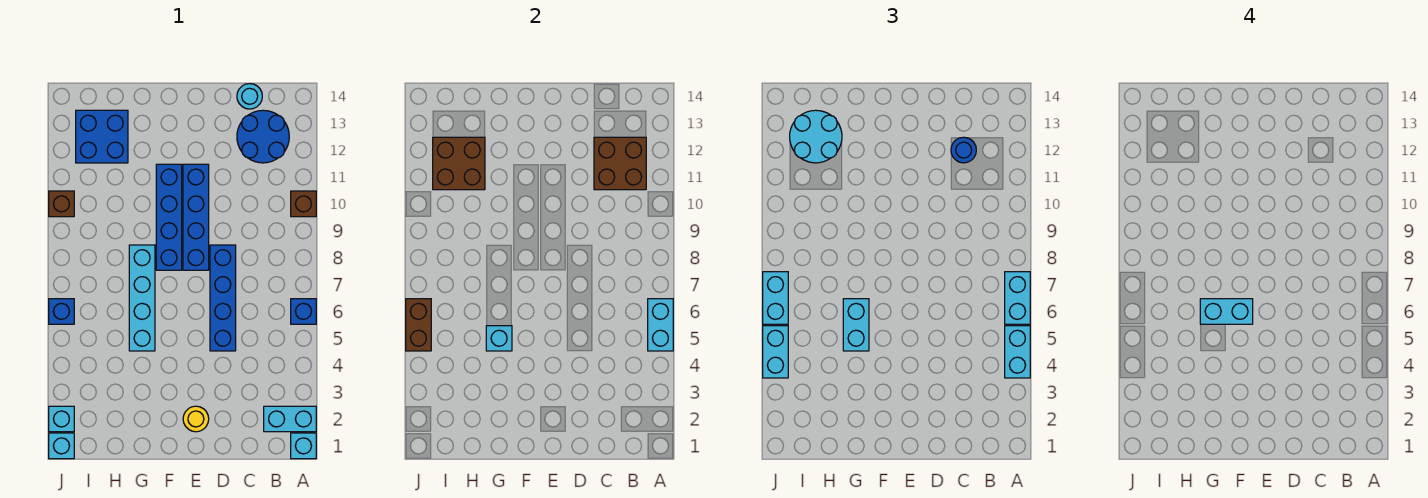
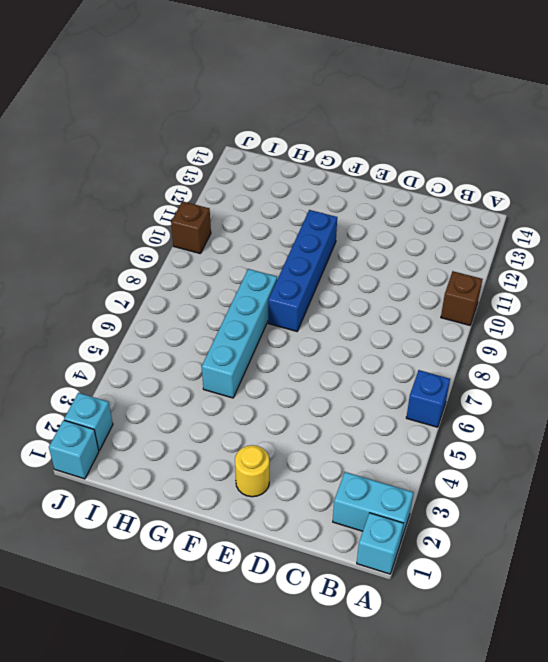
none -> blue round brick B12:C13 level 1
none -> cyan round brick C14 level 1
none -> blue brick D5:D8 level 1

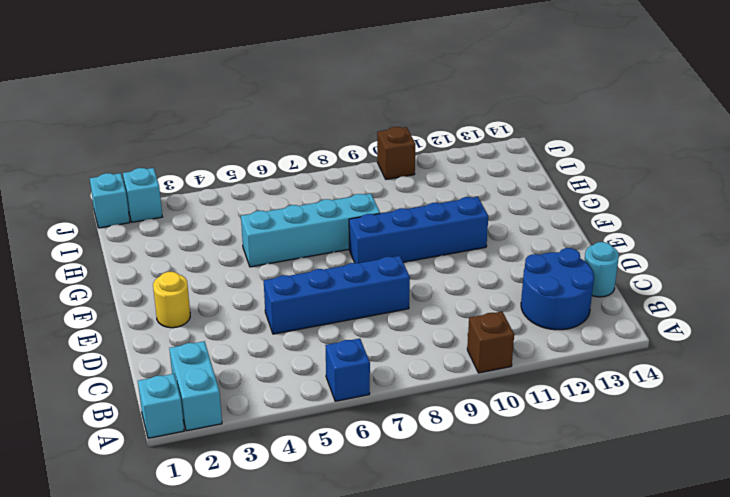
none -> blue brick E8:E11 level 1
none -> blue brick H12:I13 level 1
none -> blue brick J6 level 1

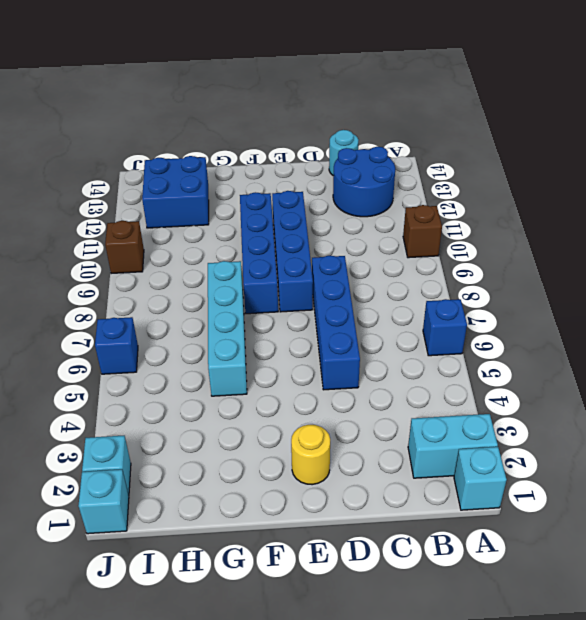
none -> cyan brick A5:A6 level 2
none -> brown brick B11:C12 level 2
none -> cyan brick G5 level 2

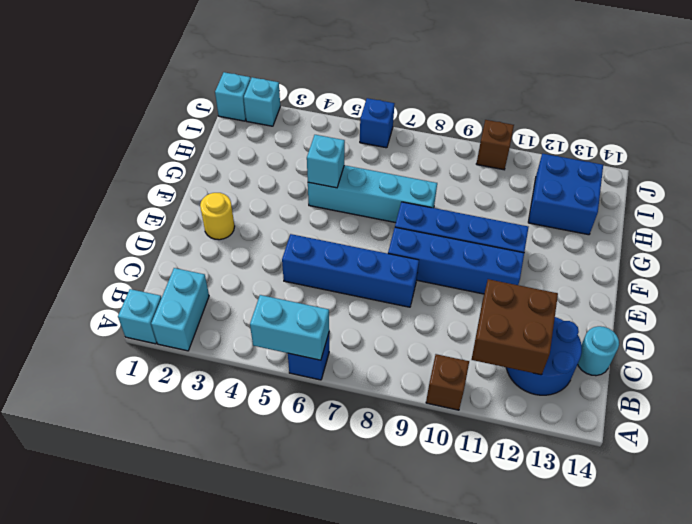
none -> brown brick H11:I12 level 2
none -> brown brick J5:J6 level 2
none -> cyan brick A4:A5 level 3

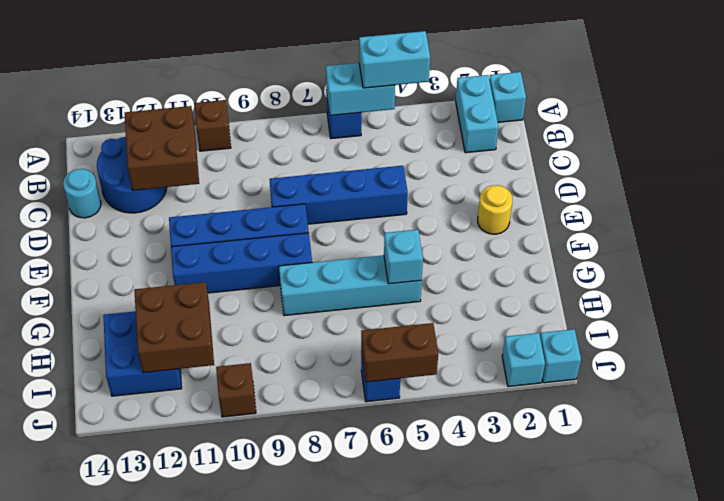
none -> cyan brick A6:A7 level 3
none -> blue round brick C12 level 3
none -> cyan brick G5:G6 level 3

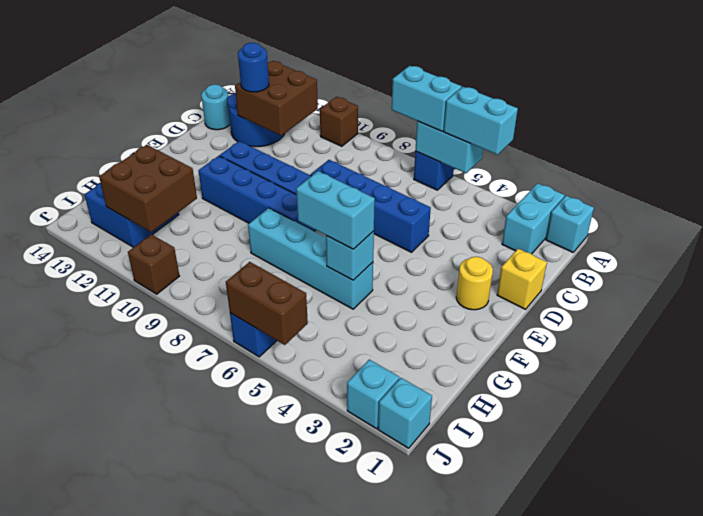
yellow brick D1 level 1 -> none
none -> cyan round brick H12:I13 level 3
none -> cyan brick J4:J5 level 3
none -> cyan brick J6:J7 level 3

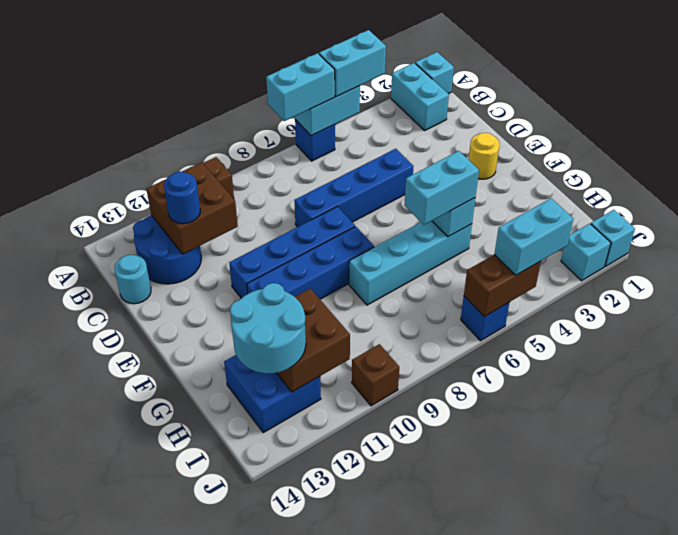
none -> cyan brick J6:J7 level 3
none -> cyan brick F6:G6 level 4

